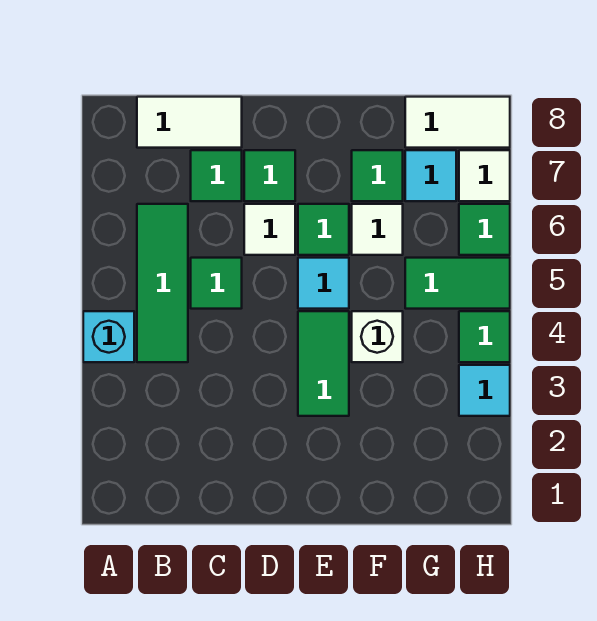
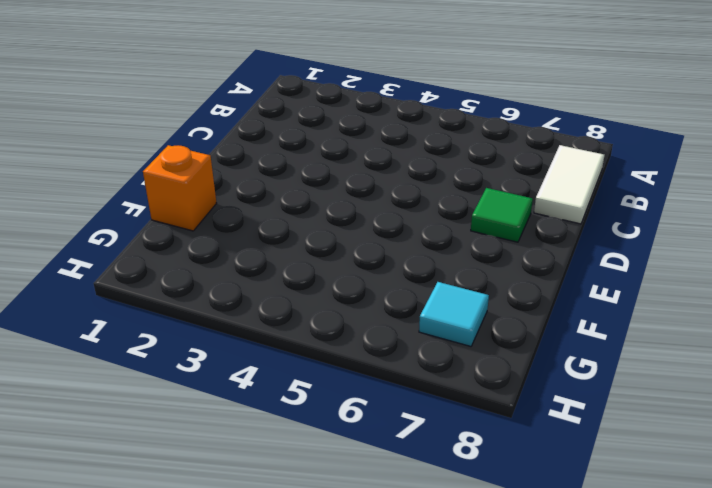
orange brick F1 level 1 -> none
none -> cyan brick A4 level 1
none -> green tile B4:B6 level 1
none -> green tile C5 level 1

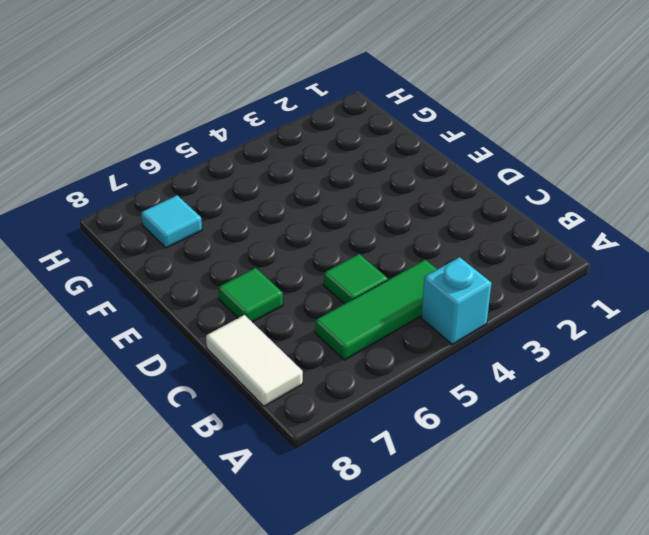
none -> green tile C7 level 1
none -> white tile D6 level 1
none -> green tile E3:E4 level 1

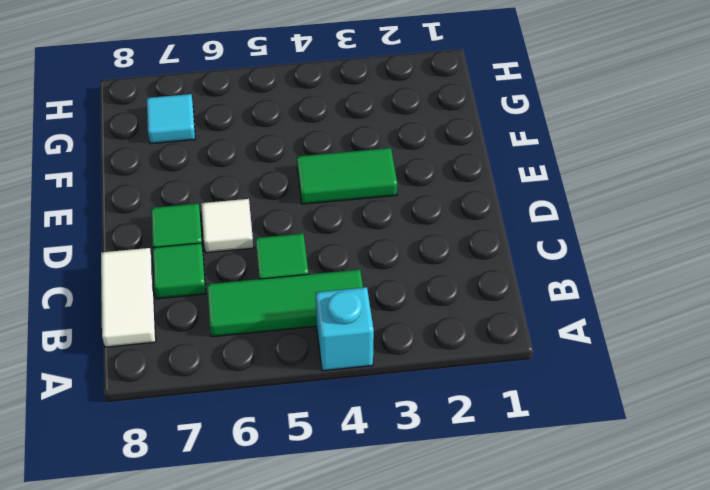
none -> cyan tile E5 level 1
none -> green tile E6 level 1
none -> white brick F4 level 1

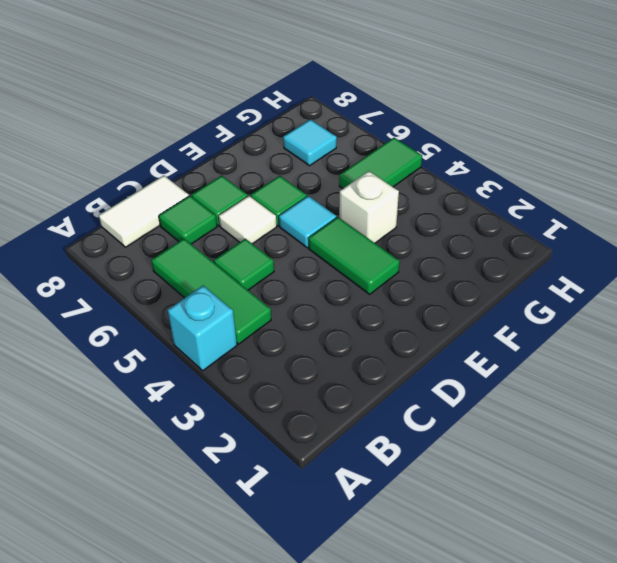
none -> white tile F6 level 1
none -> green tile F7 level 1
none -> white tile G8:H8 level 1

